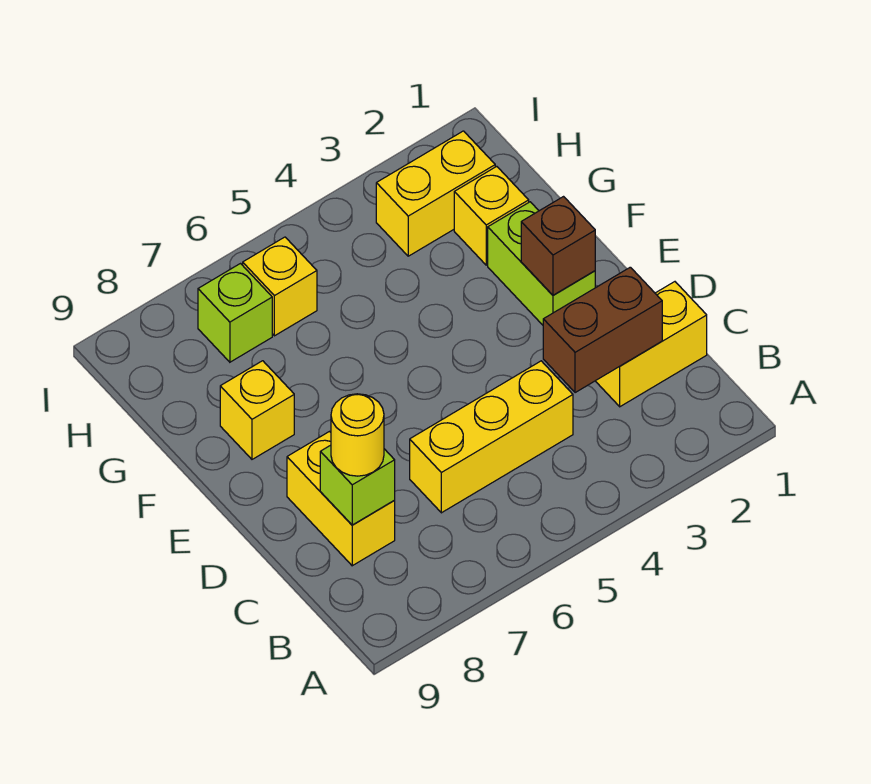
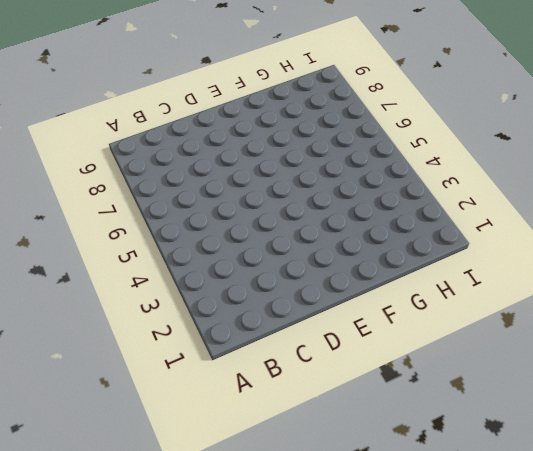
none -> yellow brick C1:C2 level 1
none -> yellow brick C4:C6 level 1
none -> yellow brick C8:D8 level 1

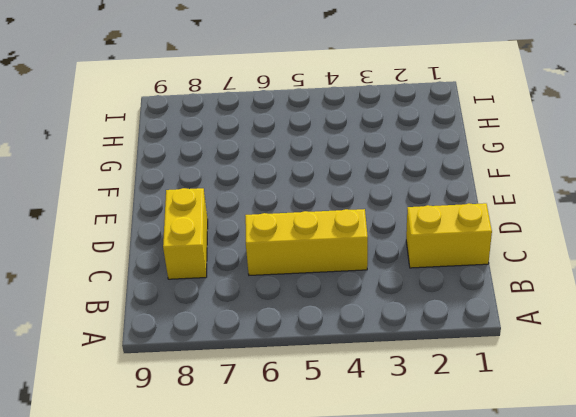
none -> lime brick E2:F2 level 1
none -> yellow brick F8 level 1
none -> yellow brick G2 level 1

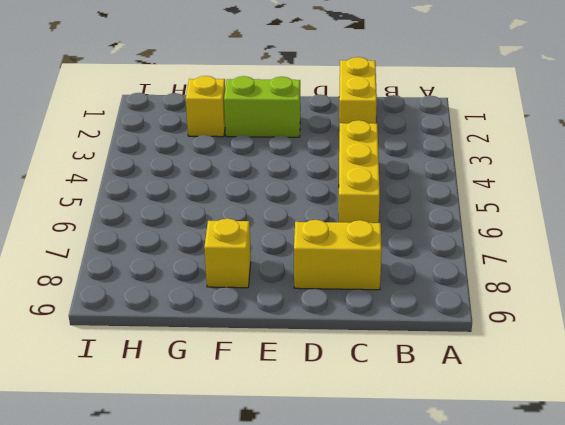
none -> yellow brick H2:H3 level 1
none -> yellow brick H6 level 1
none -> lime brick H7 level 1

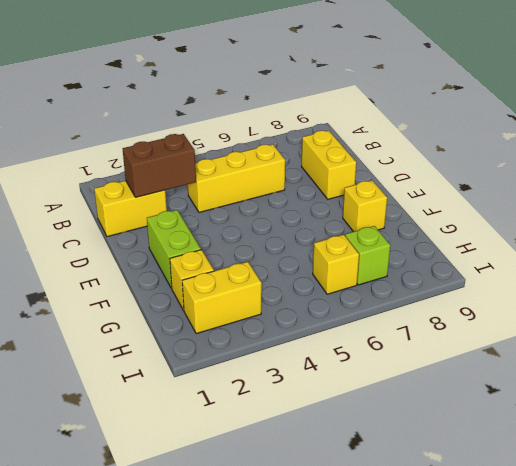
none -> lime brick C8 level 2
none -> brown brick E2 level 2
none -> yellow round brick C8 level 3

